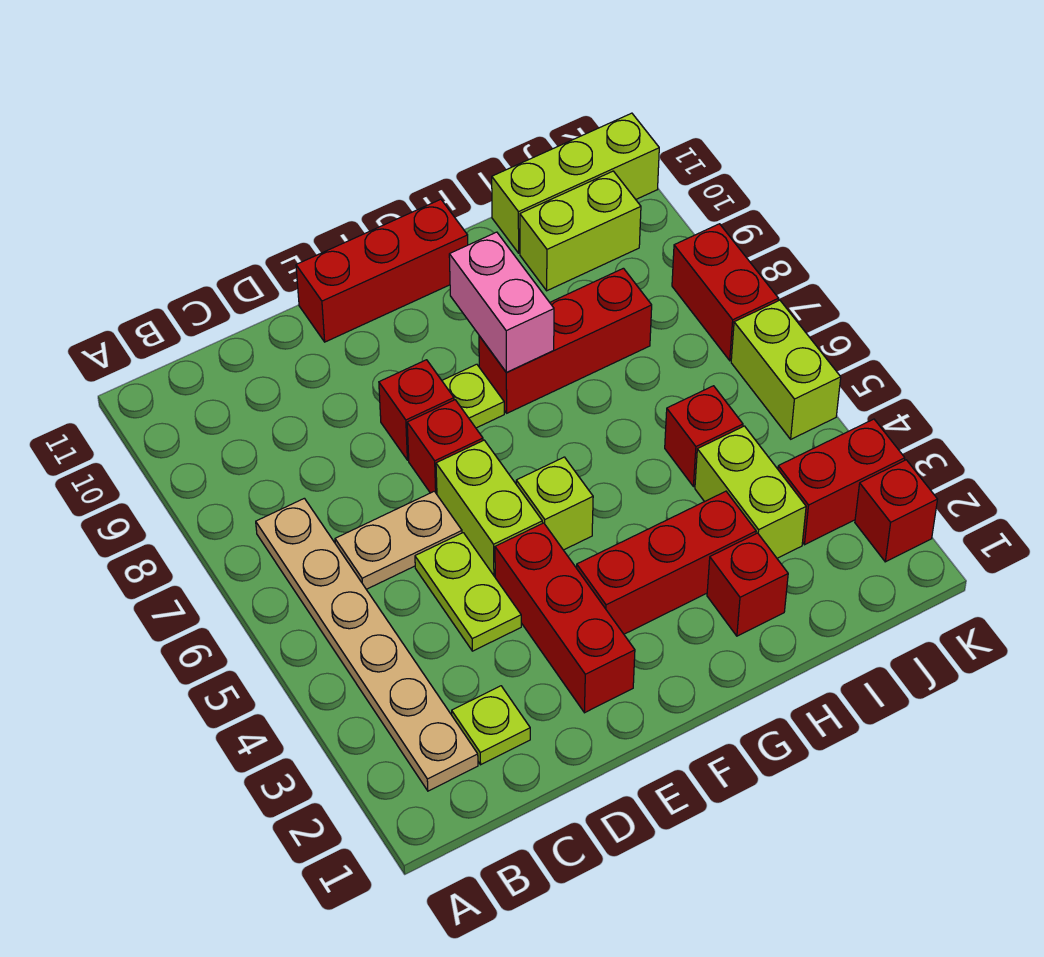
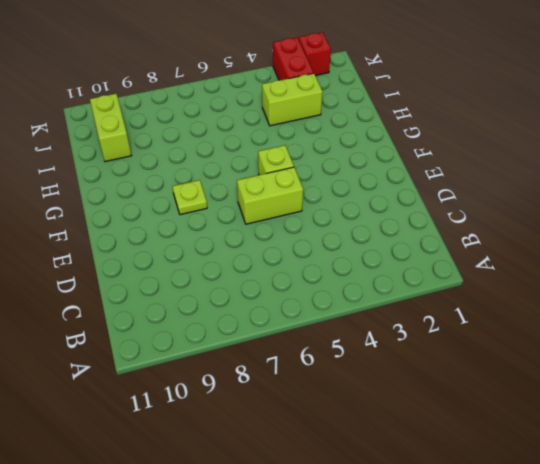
none -> tan plate B2:B7 level 1
none -> lime plate C2 level 1
none -> tan plate C6:D6 level 1

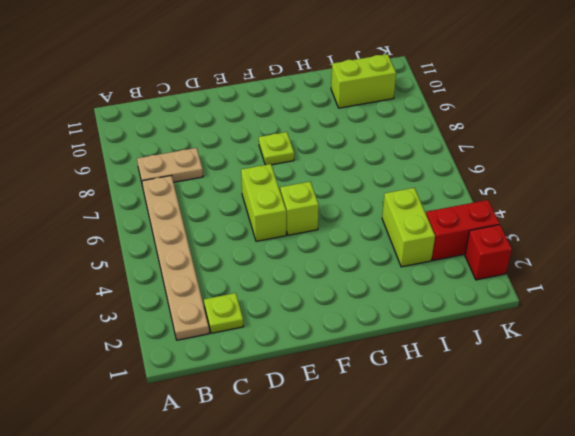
tan plate B8:C8 level 1 -> tan plate C6:D6 level 1
none -> lime plate D4:D5 level 1
none -> red brick E2:E4 level 1
none -> red brick E7 level 1

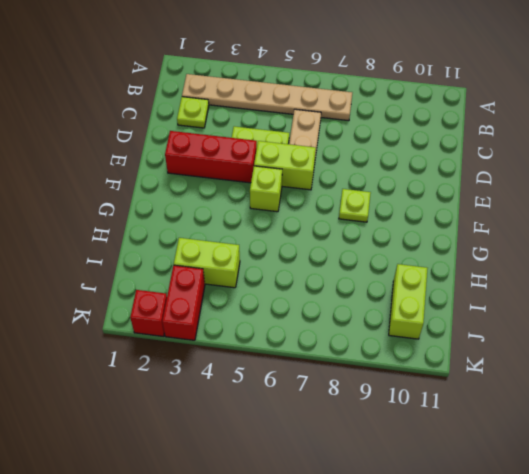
none -> red brick E7 level 1
none -> red brick E8 level 1
none -> red brick E11:G11 level 1

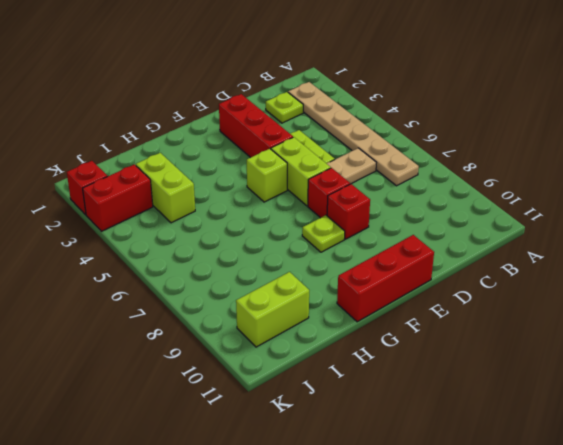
none -> red brick F3:H3 level 1
none -> red brick G8:I8 level 1
none -> red brick H2 level 1

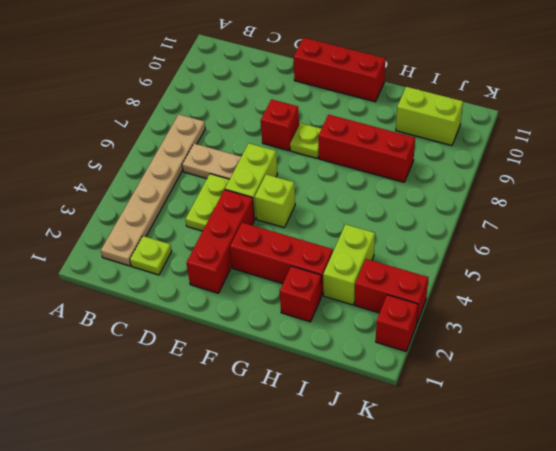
none -> red brick E7 level 1
none -> red brick I5 level 1
none -> lime brick I11:K11 level 1

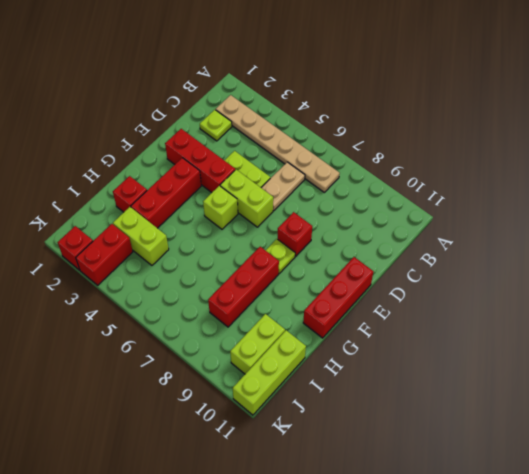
none -> red brick E7 level 1
none -> red brick I5 level 1
none -> lime brick K5:K6 level 1

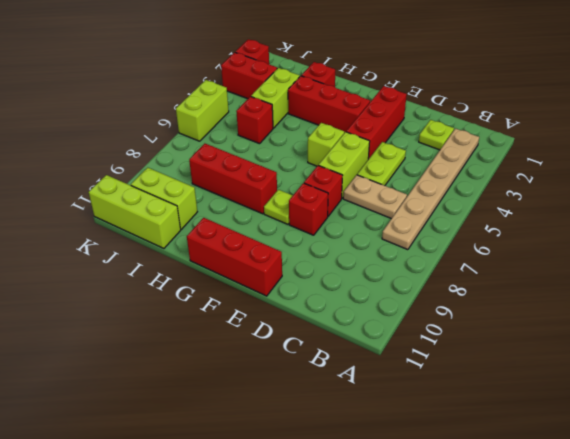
none -> red brick K7:K8 level 1
none -> pink brick G8:G9 level 2

